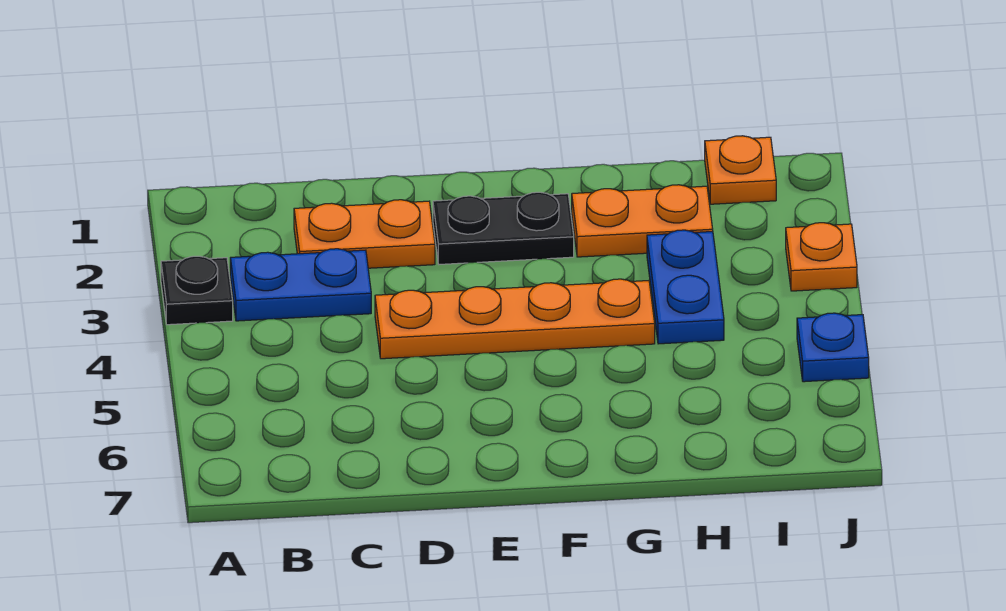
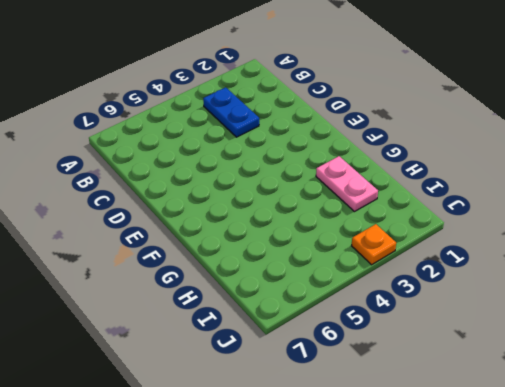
pink plate G2:H2 level 1 -> orange plate G2:H2 level 1
none -> black plate A3 level 1
none -> orange plate C2:D2 level 1

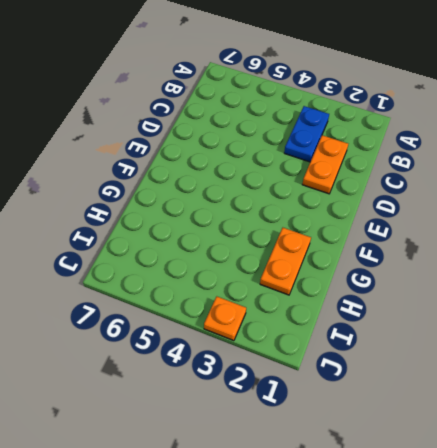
none -> black plate A3 level 1
none -> orange plate D4:G4 level 1

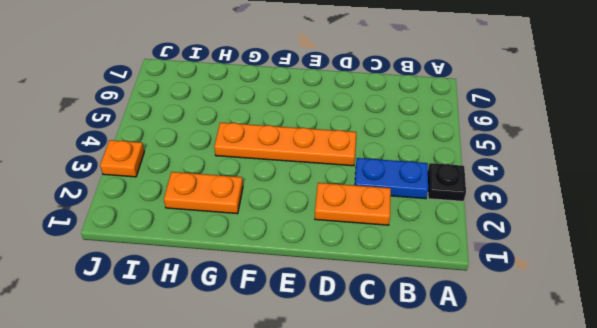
none -> black plate E2:F2 level 1
none -> blue plate H3:H4 level 1

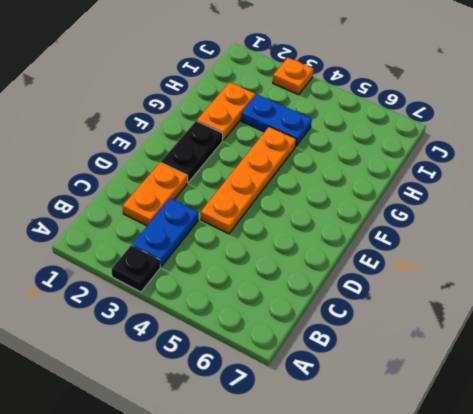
none -> orange plate I1 level 1
none -> blue plate J5 level 1

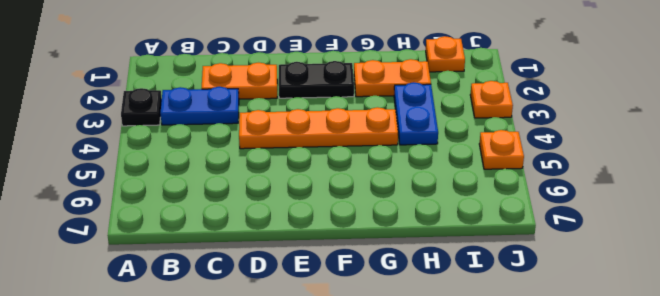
orange plate J5 level 1 -> blue plate J5 level 1

